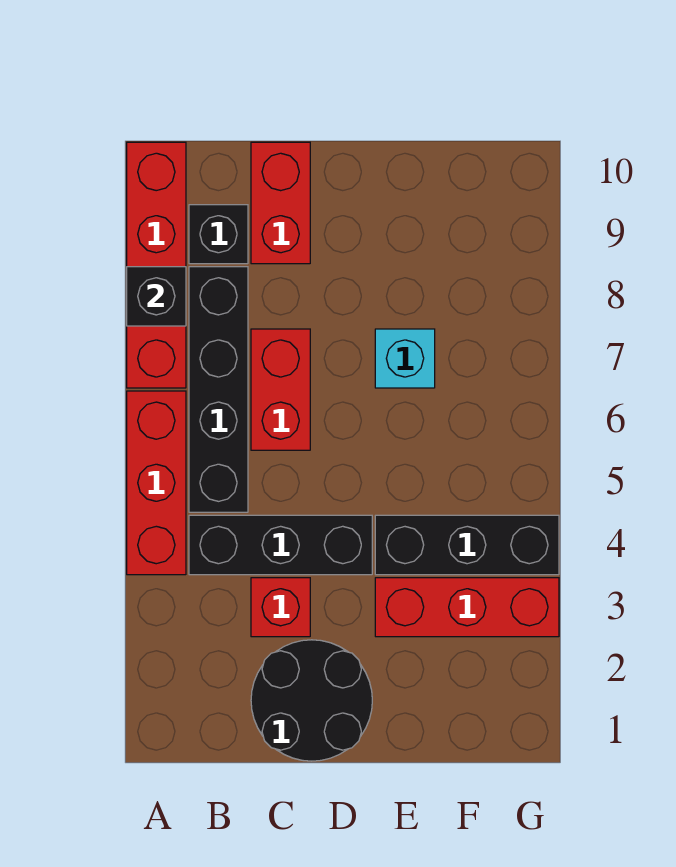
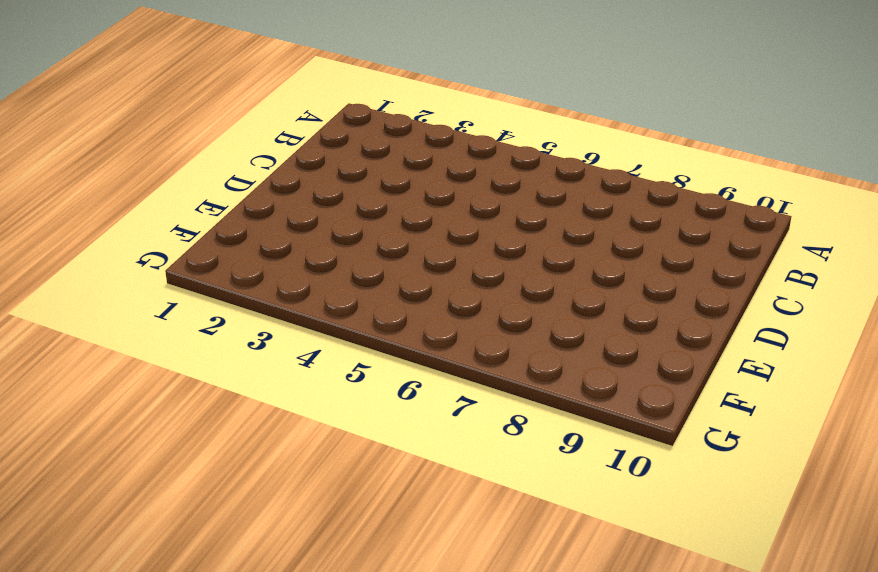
none -> red brick A4:A6 level 1
none -> red brick A7:A10 level 1
none -> black brick B4:D4 level 1

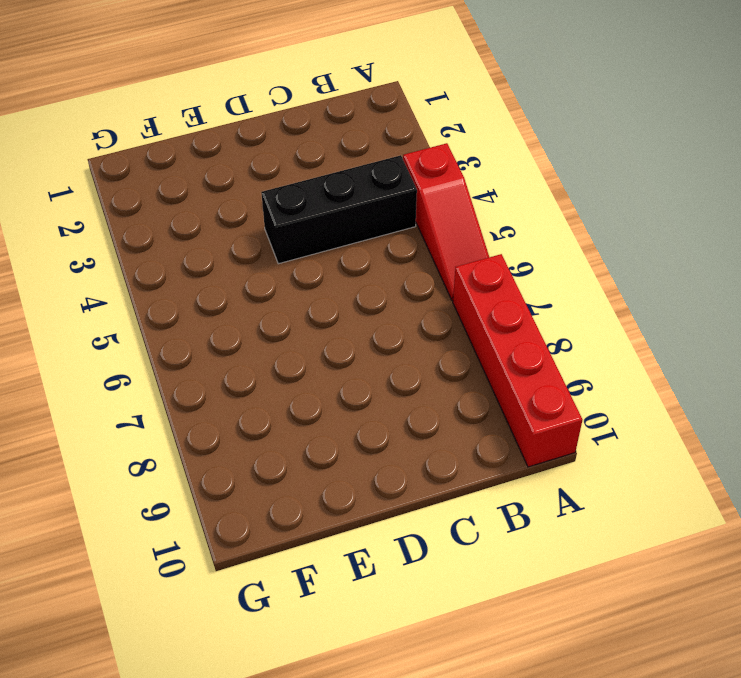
red slope A4:A6 level 1 top 4 -> red brick A4:A6 level 1
none -> black brick B5:B8 level 1
none -> black brick B9 level 1
none -> black round brick C1:D2 level 1

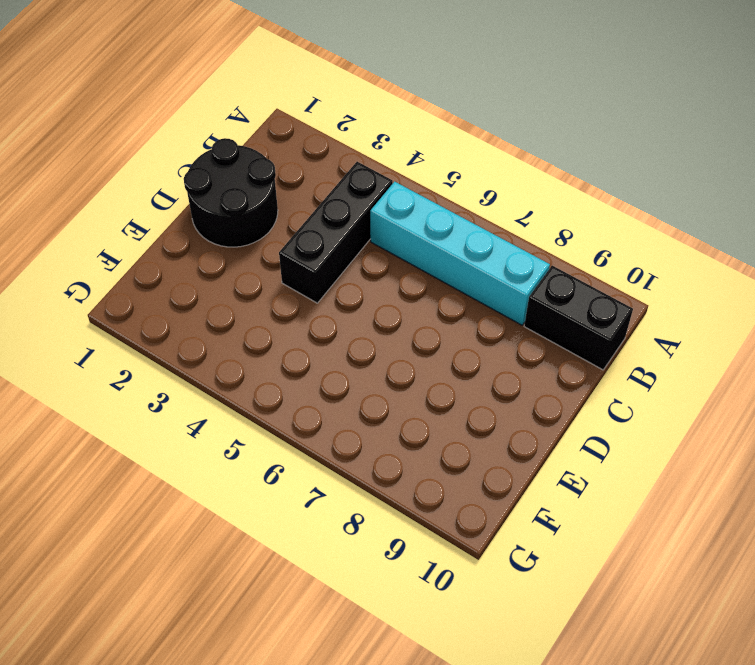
cyan brick B5:B8 level 1 -> black brick B5:B8 level 1
black brick B9:B10 level 1 -> black brick B9 level 1
none -> red brick A4:A6 level 1
none -> red brick A7:A10 level 1
none -> red brick C3 level 1

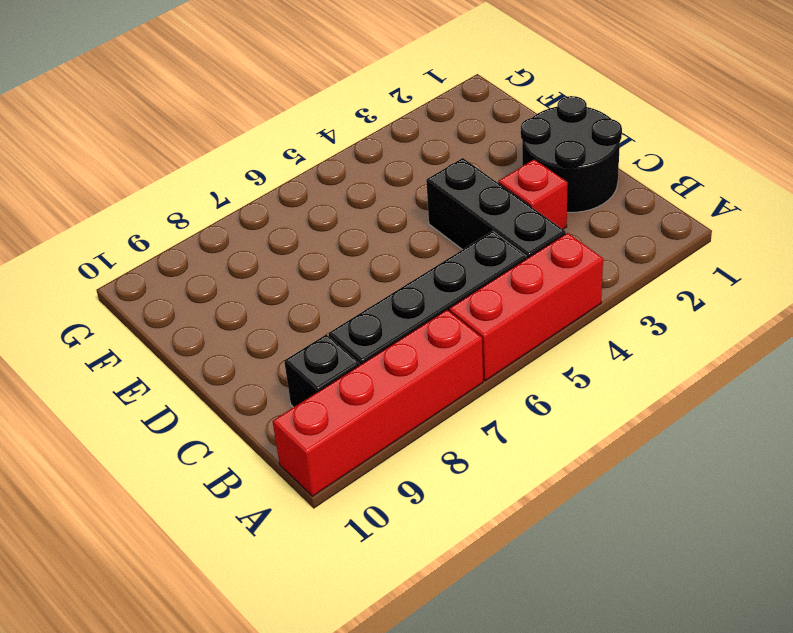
none -> red brick C6:C7 level 1
none -> red brick C9:C10 level 1
none -> red brick E3:G3 level 1

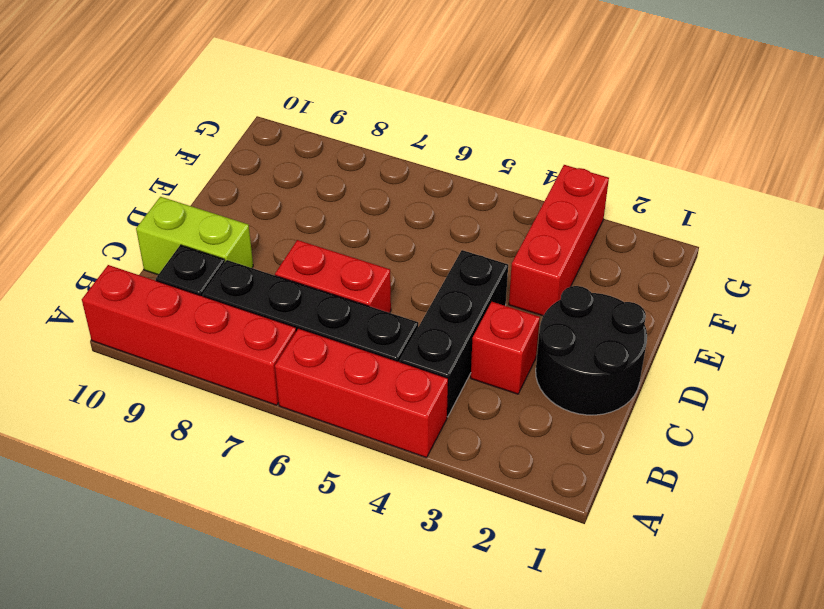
lime brick C9:C10 level 1 -> red brick C9:C10 level 1
none -> black brick E4:G4 level 1
none -> cyan brick E7 level 1
none -> black brick A8 level 2

